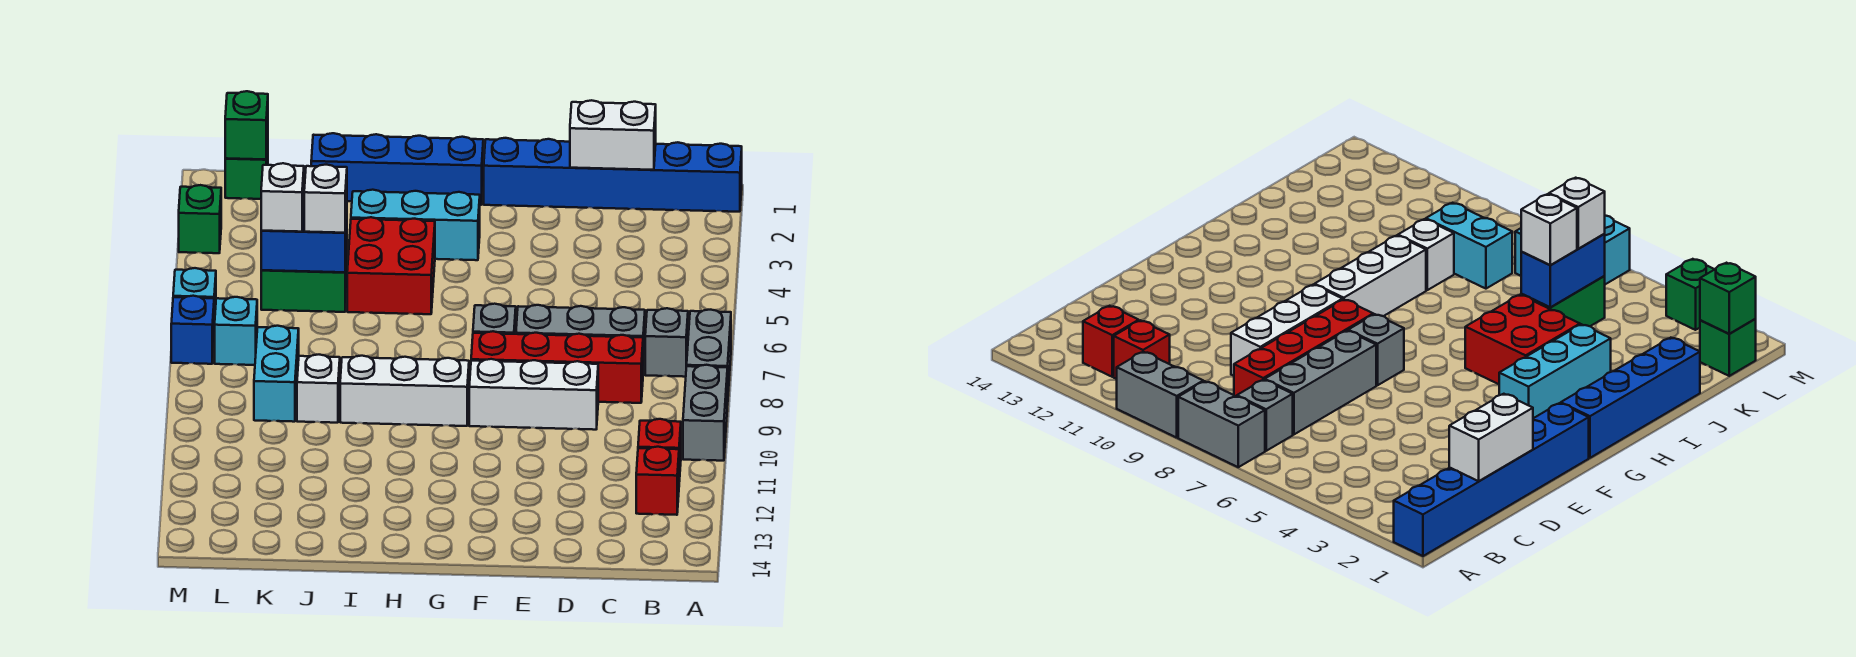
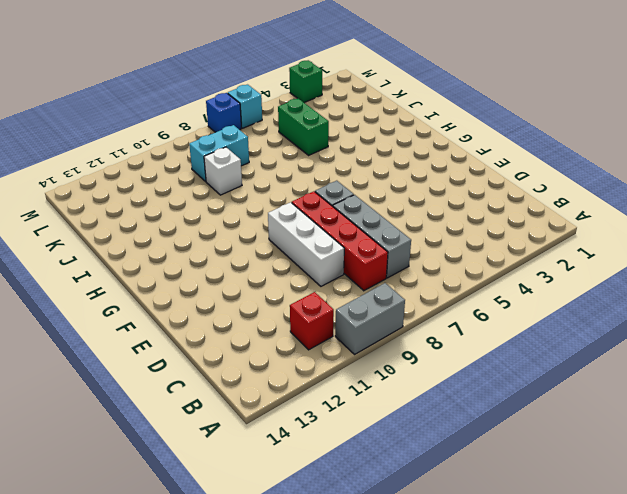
none -> blue brick A1:F1 level 1
none -> grey brick A7:A8 level 1
none -> grey brick B7 level 1

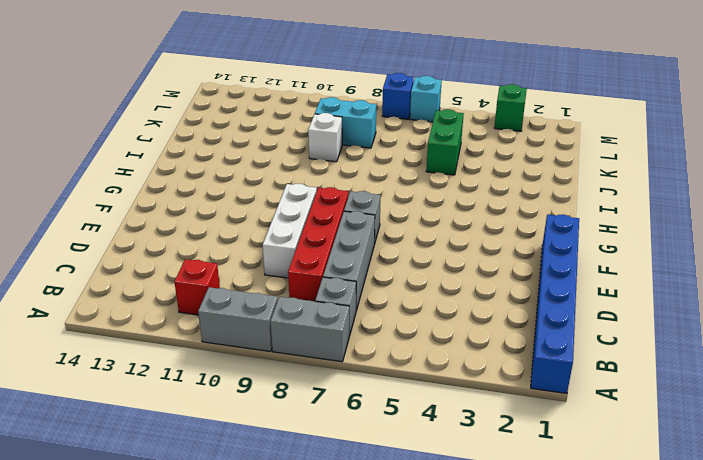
none -> red brick B12 level 1
none -> blue brick G1:J1 level 1
none -> cyan brick G3:I3 level 1

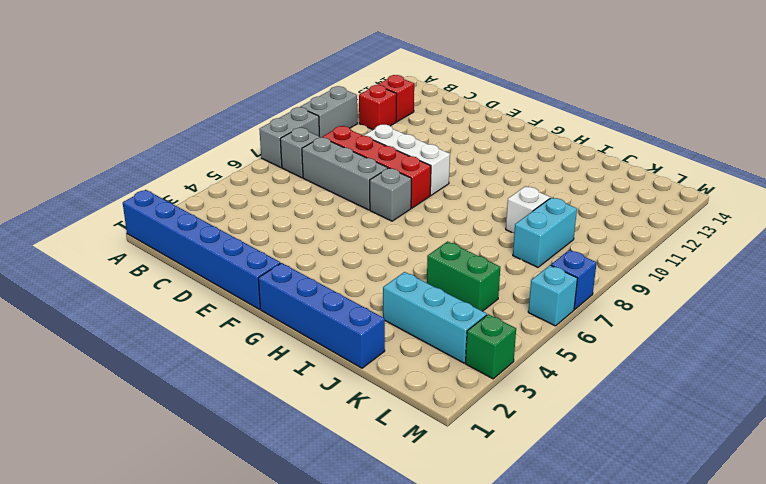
cyan brick J3:L3 level 1 -> cyan brick G3:I3 level 1
none -> white brick G9:I9 level 1
none -> red brick H4:I5 level 1
none -> green brick L1 level 1

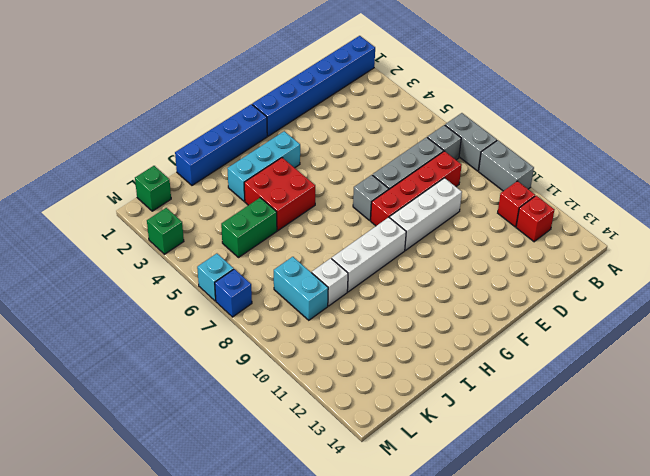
none -> cyan brick L7 level 1
none -> white brick C1:D1 level 2
none -> blue brick J5:K5 level 2

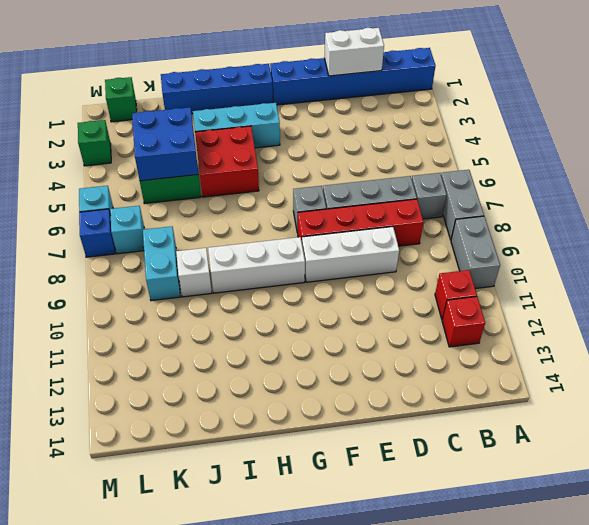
blue brick J4:K5 level 2 -> blue brick J5:K5 level 2
none -> green brick L1 level 2
none -> white brick J5 level 3
none -> white brick K5 level 3

